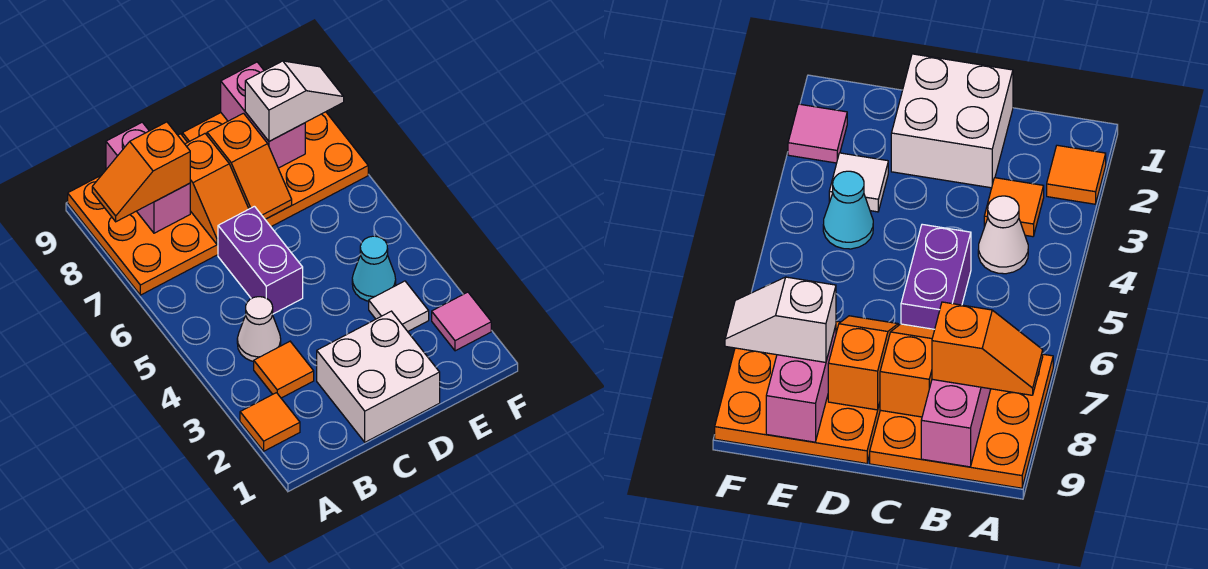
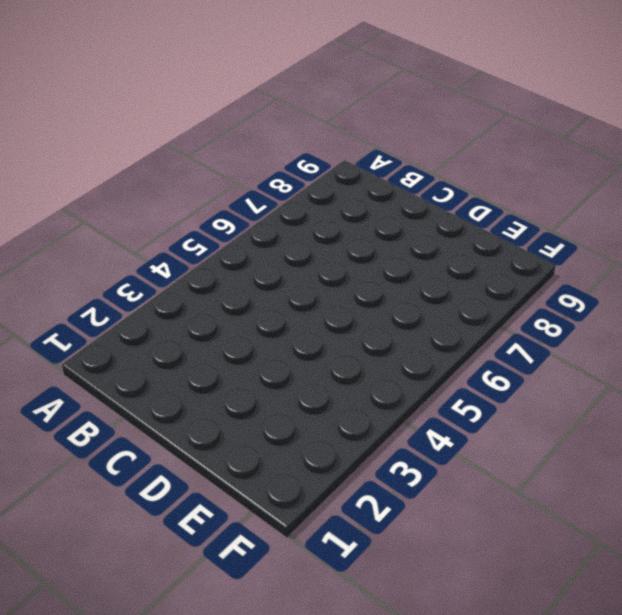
none -> orange tile A2 level 1
none -> orange plate A7:C9 level 1
none -> orange tile B3 level 1

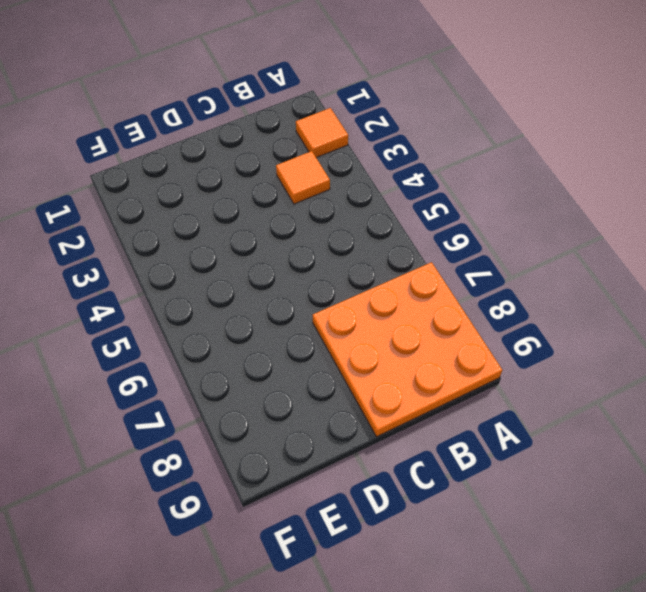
none -> white cone B4 level 1
none -> white brick C1:D2 level 1
none -> purple brick C5:C6 level 1

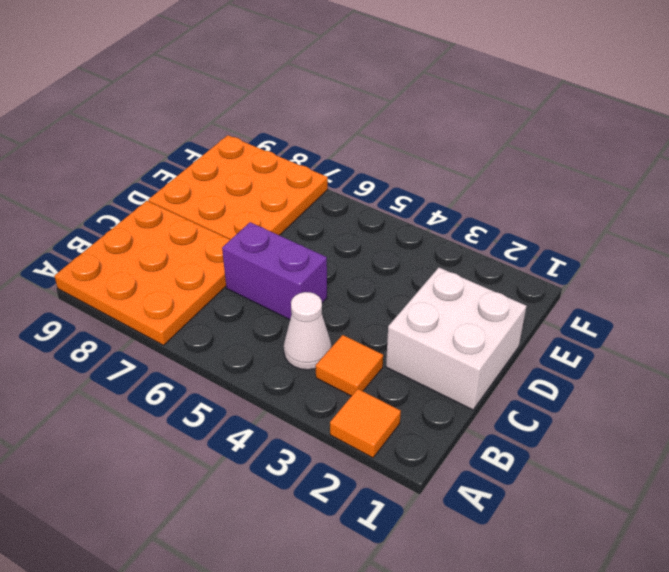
none -> white tile E3 level 1
none -> cyan cone E4 level 1
none -> pink tile F2 level 1

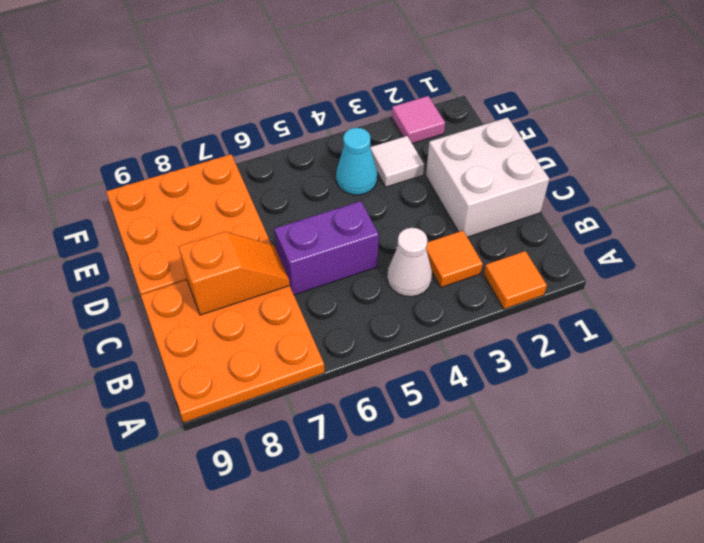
none -> pink brick B8:B9 level 2
none -> orange slope D7:D8 level 2 top 8
none -> pink brick E8:E9 level 2

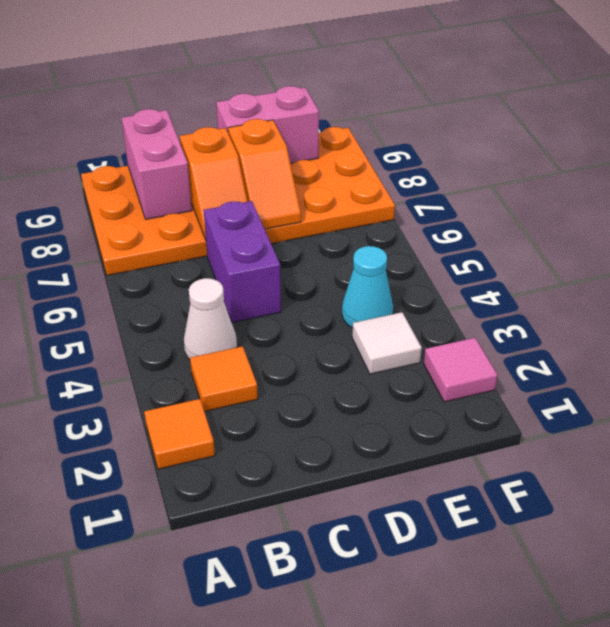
pink brick D9:E9 level 2 -> pink brick E8:E9 level 2
none -> white brick C1:D2 level 1
none -> orange slope A8:B8 level 3 top B
none -> white slope E8:F8 level 3 top E

